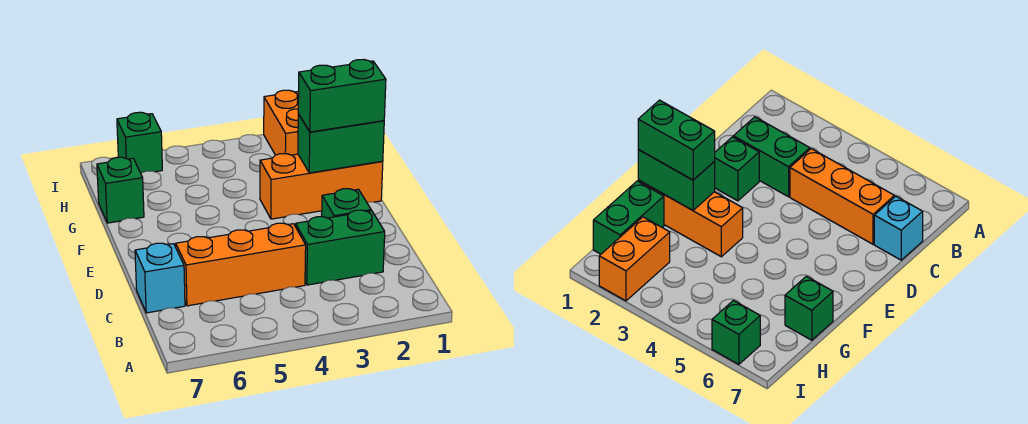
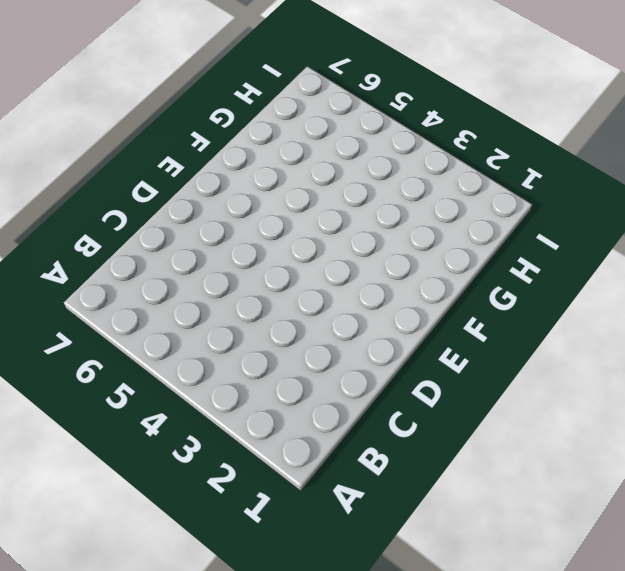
none -> green brick C2:C3 level 1
none -> orange brick C4:C6 level 1

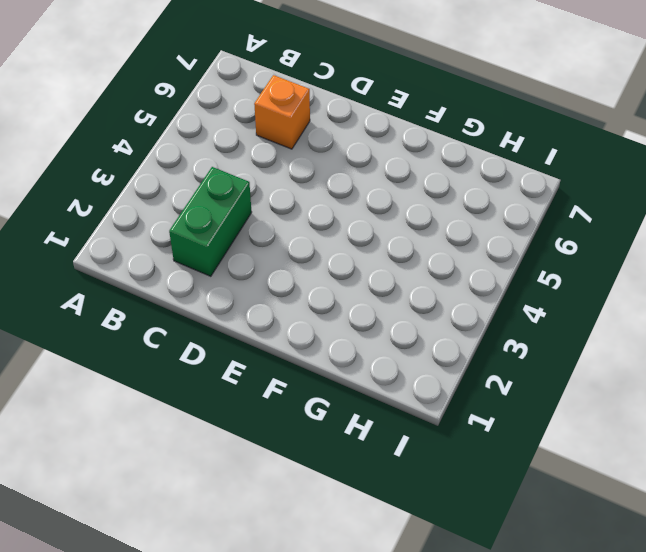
orange brick C6 level 1 -> orange brick C4:C6 level 1
none -> cyan brick C7 level 1
none -> green brick D2 level 1

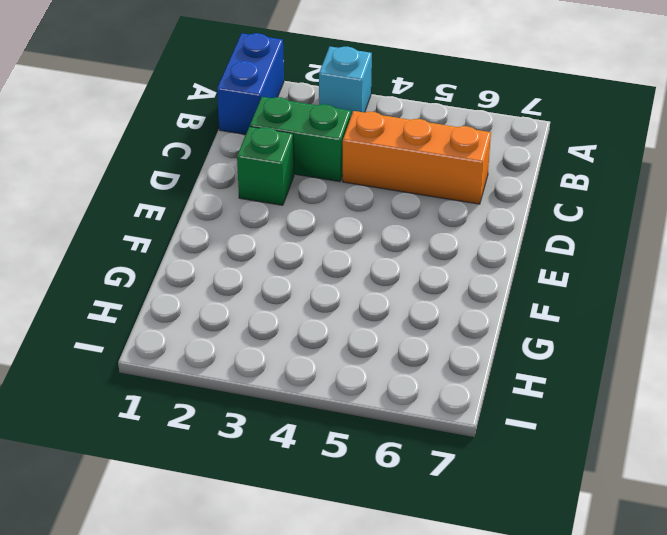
blue brick A1:B1 level 1 -> none
cyan brick A3 level 1 -> cyan brick C7 level 1
none -> orange brick F1:F3 level 1
none -> green brick G1:H1 level 1

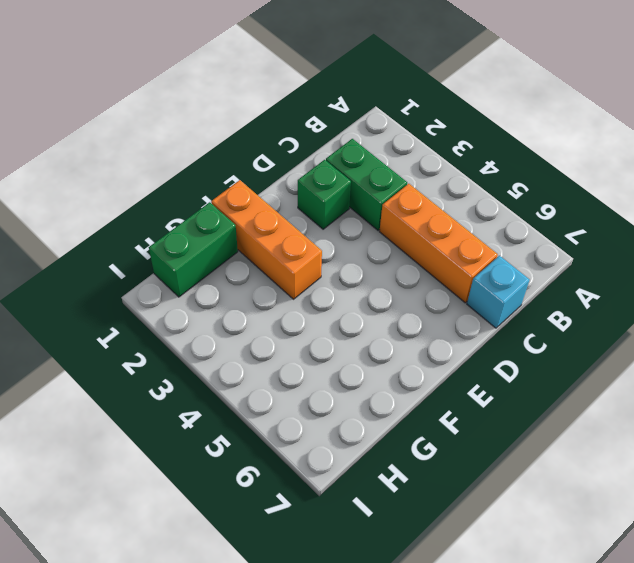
none -> green brick G7 level 1
none -> orange brick H2:I2 level 1

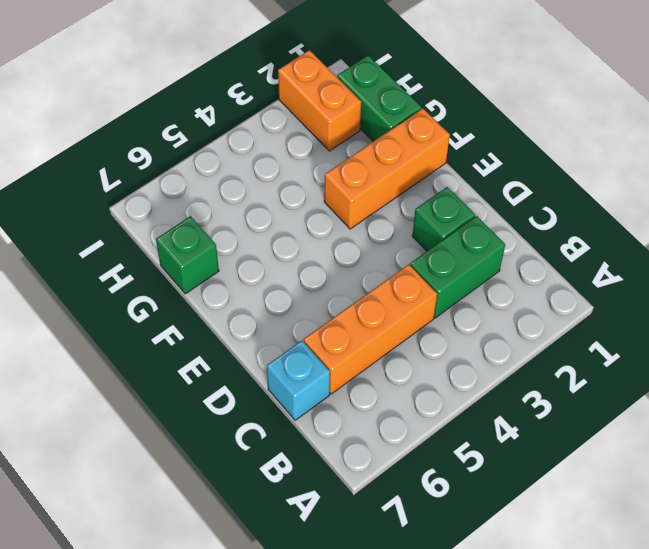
none -> green brick I6 level 1
none -> green brick F1:F2 level 2

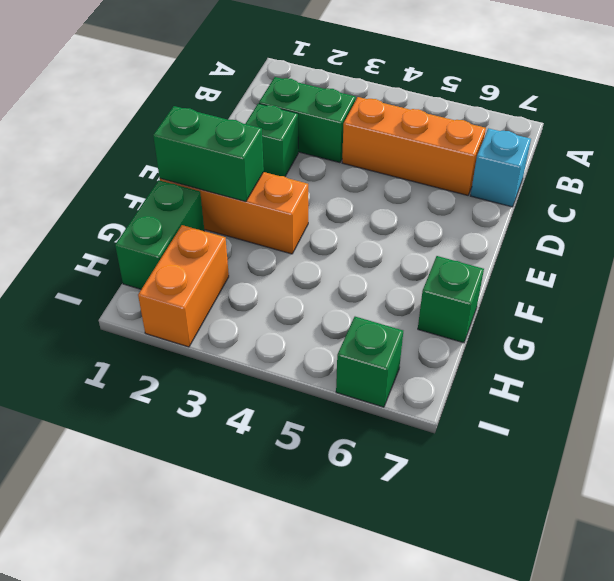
none -> green brick F1:F2 level 3

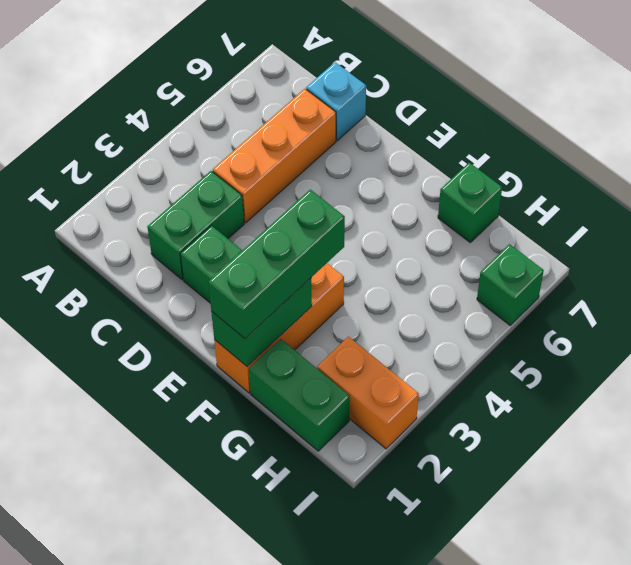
green brick F1:F3 level 3 -> green brick F1:F2 level 3

